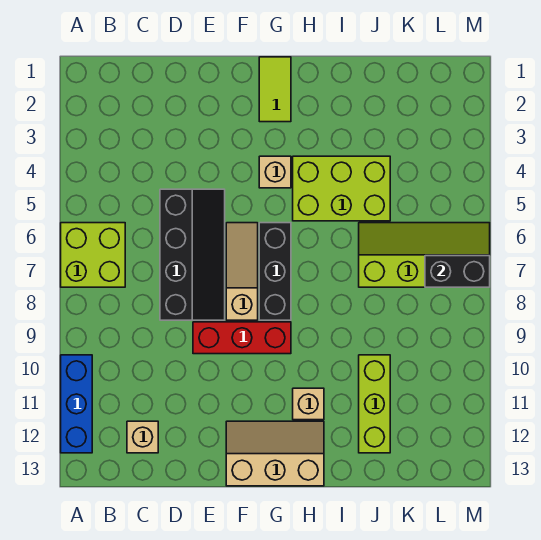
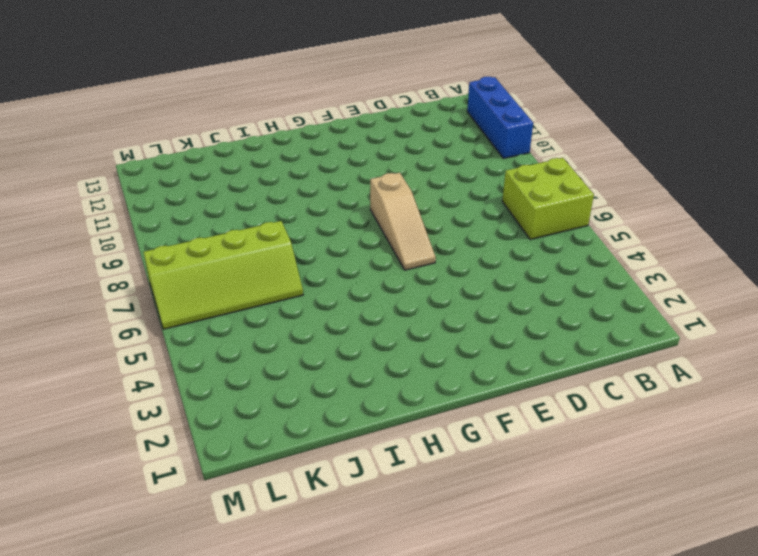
none -> tan brick C12 level 1
none -> black slope D5:E8 level 1 top D
none -> red brick E9:G9 level 1

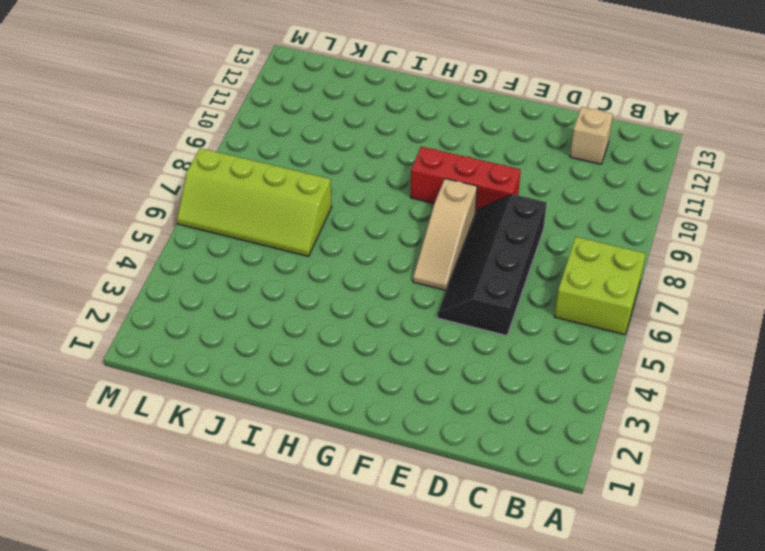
none -> blue brick A10:A12 level 1
none -> tan slope F12:H13 level 1 top 13
none -> lime tile G1:G2 level 1

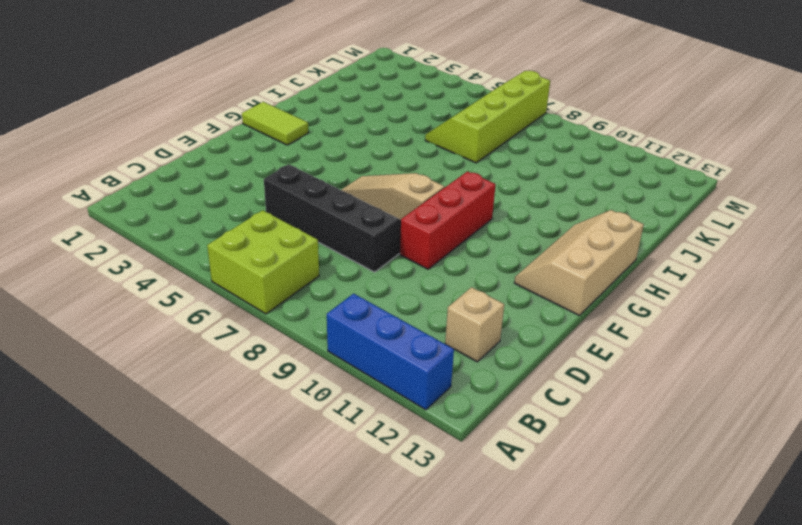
none -> tan brick G4 level 1
none -> black brick G6:G8 level 1
none -> lime brick H4:J5 level 1

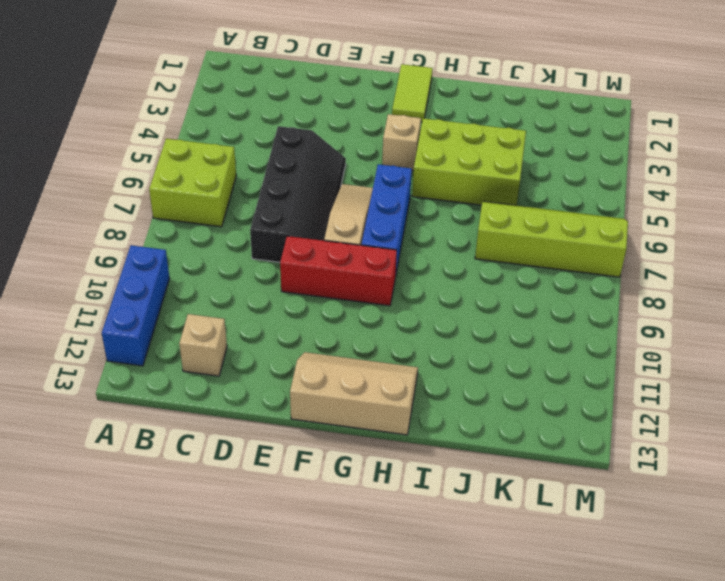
blue brick G6:G8 level 1 -> black brick G6:G8 level 1
none -> tan brick H11 level 1
none -> lime brick J10:J12 level 1
none -> black brick L7:M7 level 2

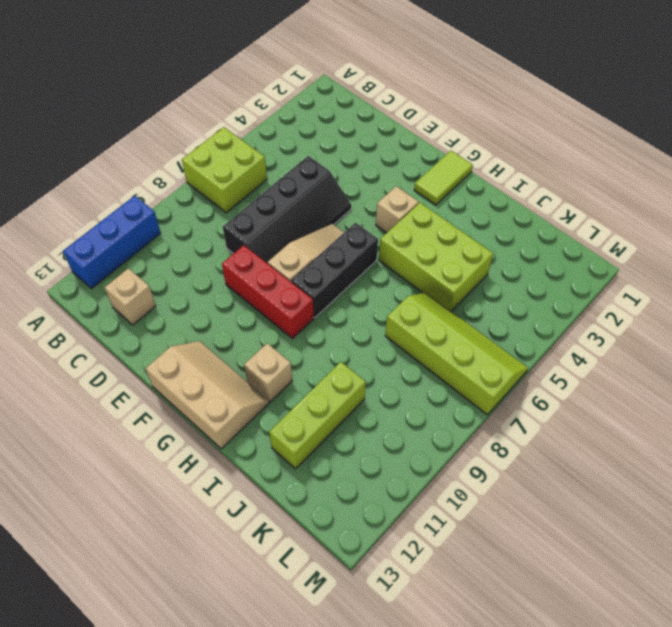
none -> black brick L7:M7 level 2

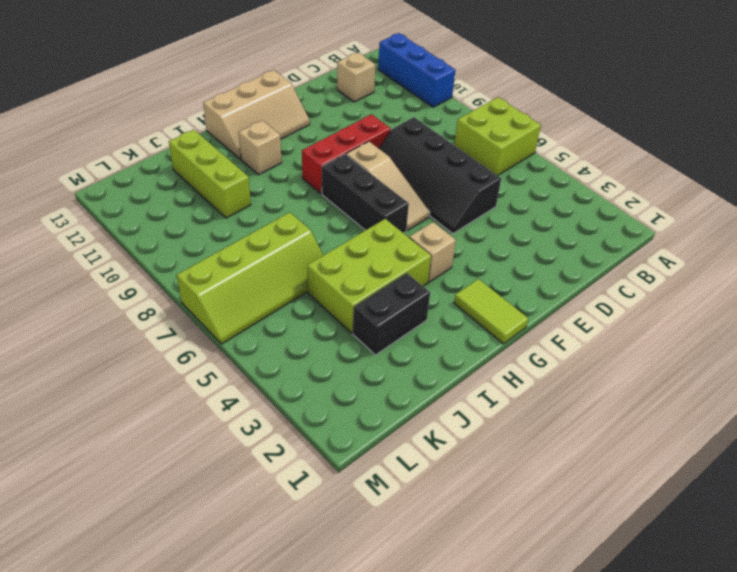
black brick I3:J3 level 1 -> black brick L7:M7 level 2

